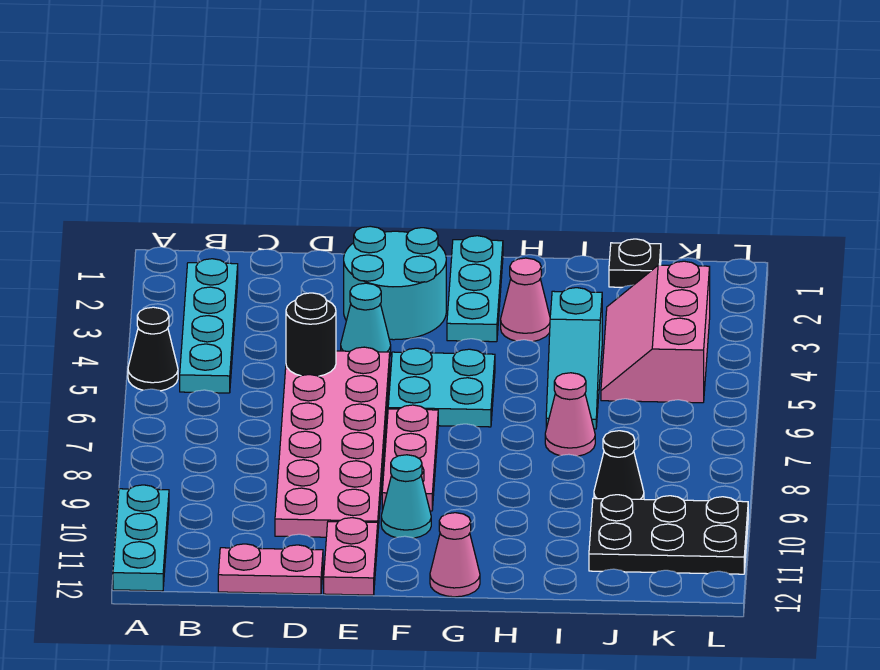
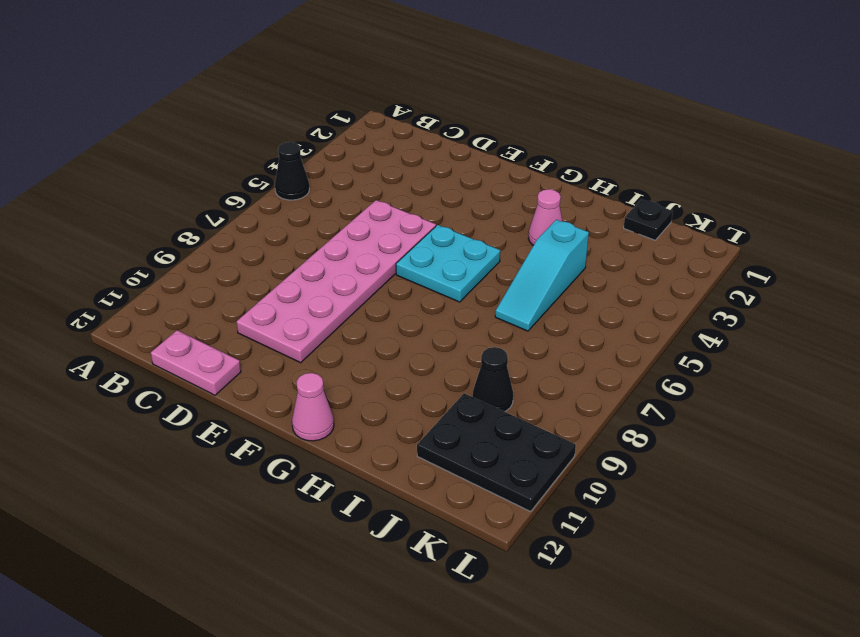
none -> cyan plate A10:A12 level 1
none -> cyan plate B2:B5 level 1
none -> cyan round brick E2:F3 level 1

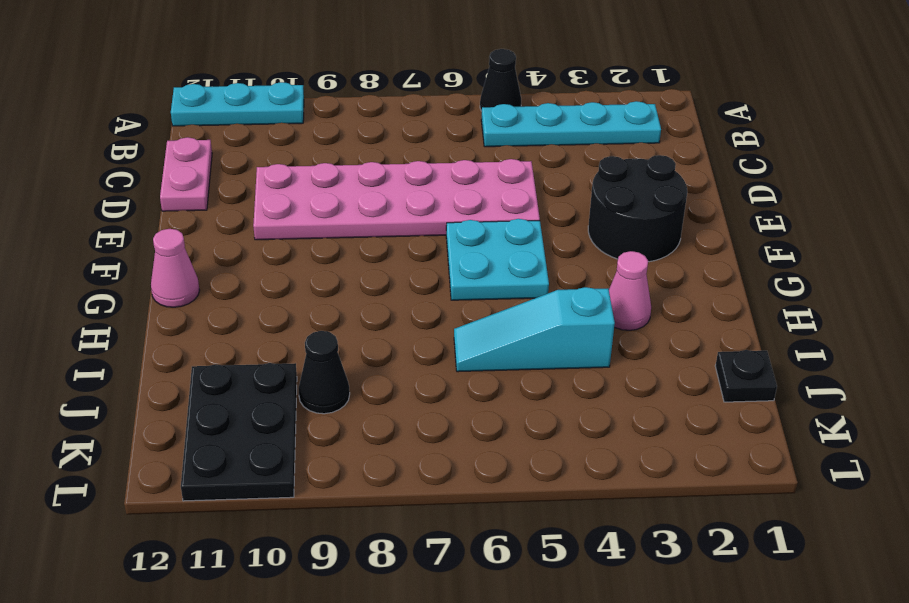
black round brick E2:F3 level 1 -> cyan round brick E2:F3 level 1
none -> cyan cone E4 level 1
none -> pink plate E11:E12 level 1
none -> pink plate F7:F9 level 1

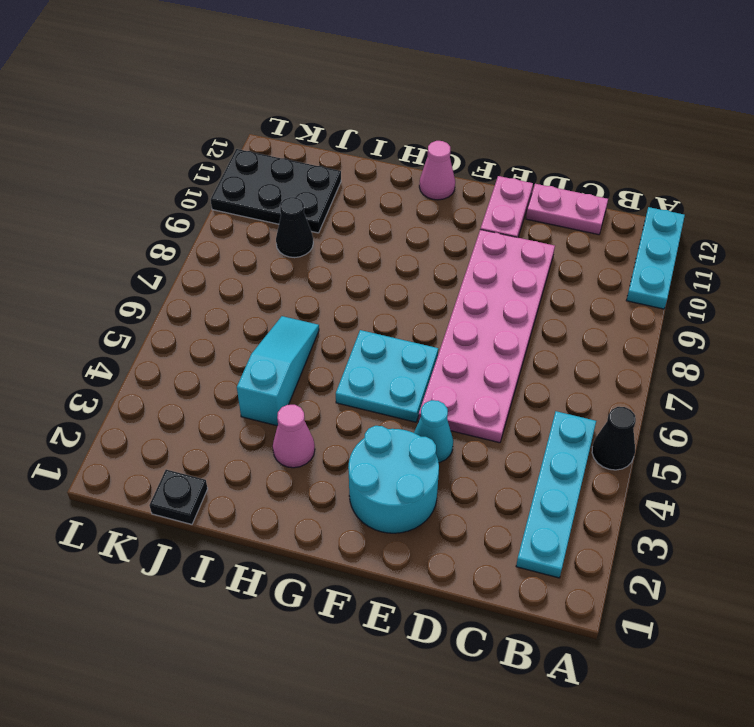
none -> pink plate F7:F9 level 1
none -> cyan cone F10 level 1
none -> cyan plate G1:G3 level 1

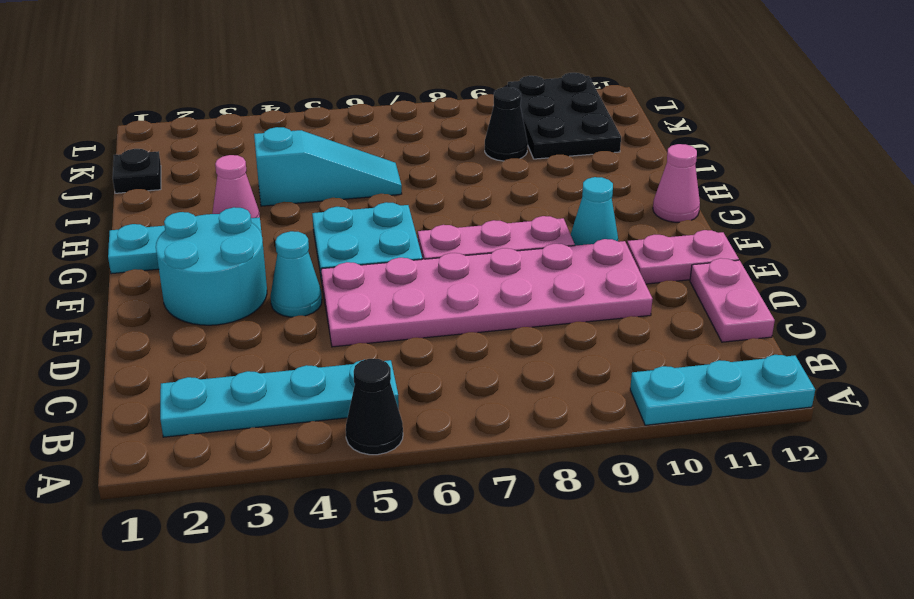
none -> pink cone I7 level 1
none -> pink slope J3:K5 level 1 top K
none -> black round brick D5 level 2

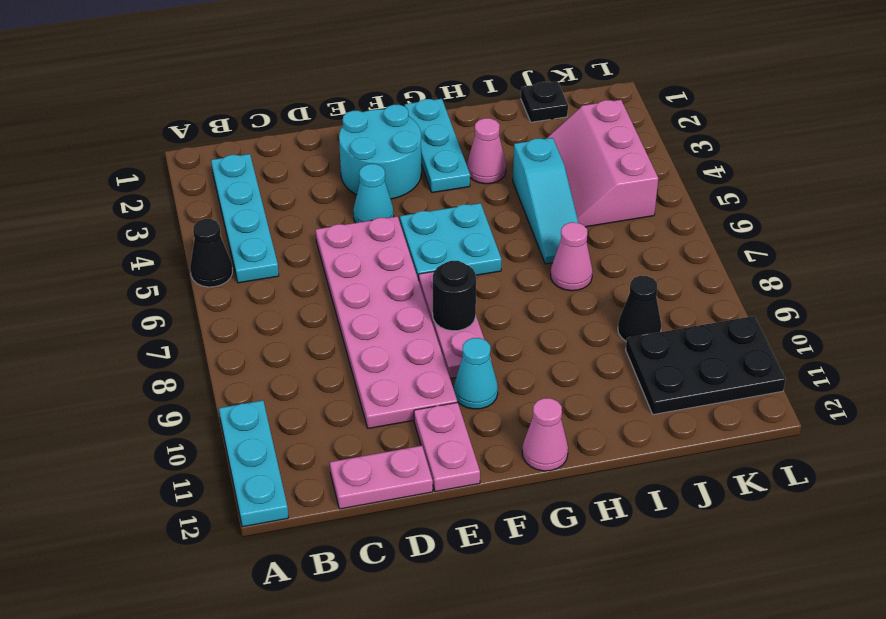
black round brick F8 level 2 -> black round brick D5 level 2

